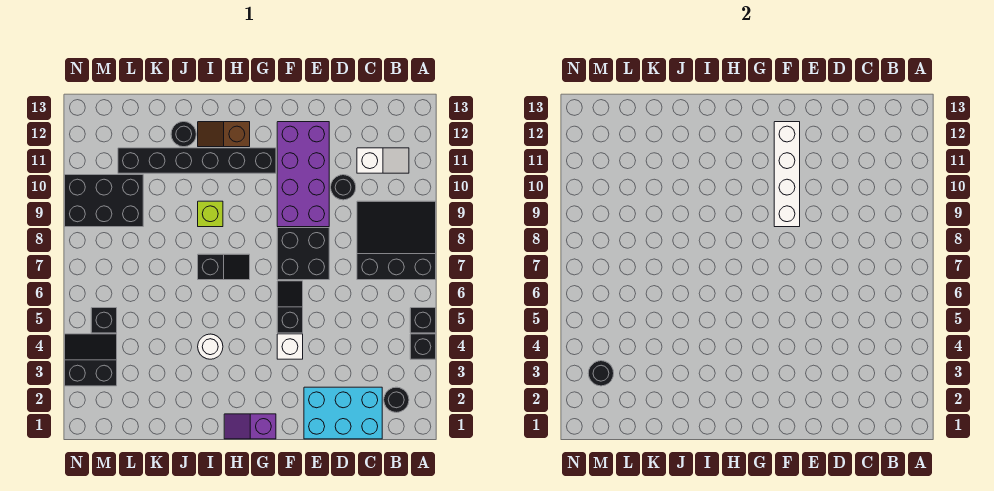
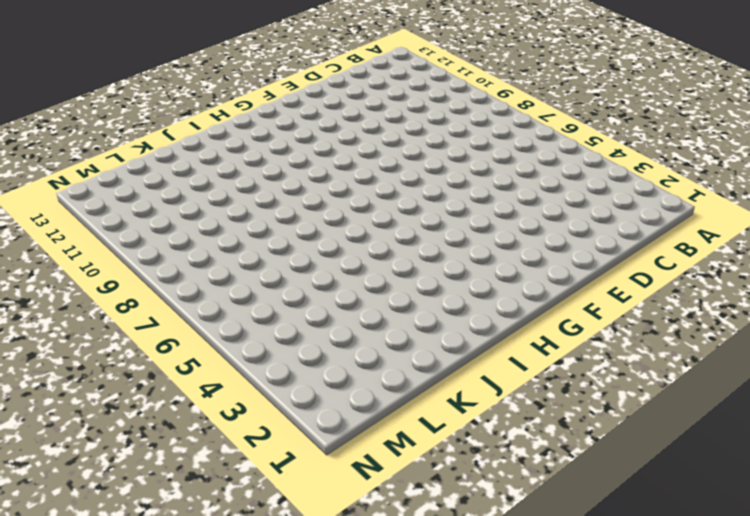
none -> black brick A4 level 1
none -> black brick A5 level 1
none -> black slope A7:C9 level 1 top 7

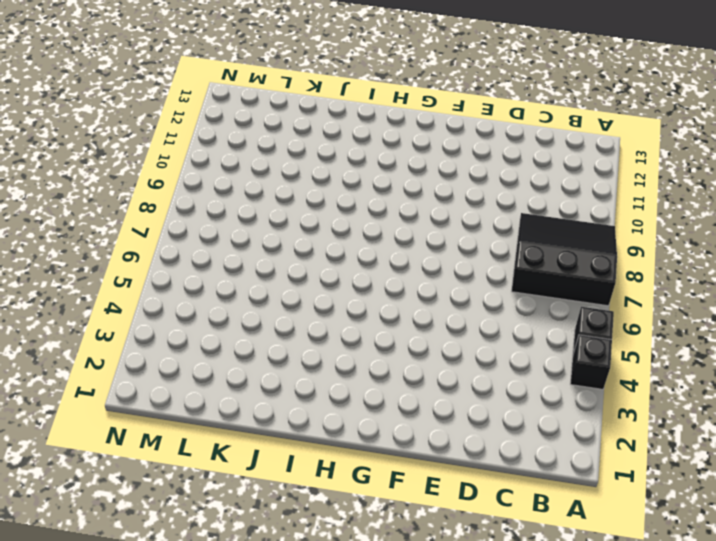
none -> black round brick B2 level 1
none -> white slope B11:C11 level 1 top C
none -> cyan brick C1:E2 level 1

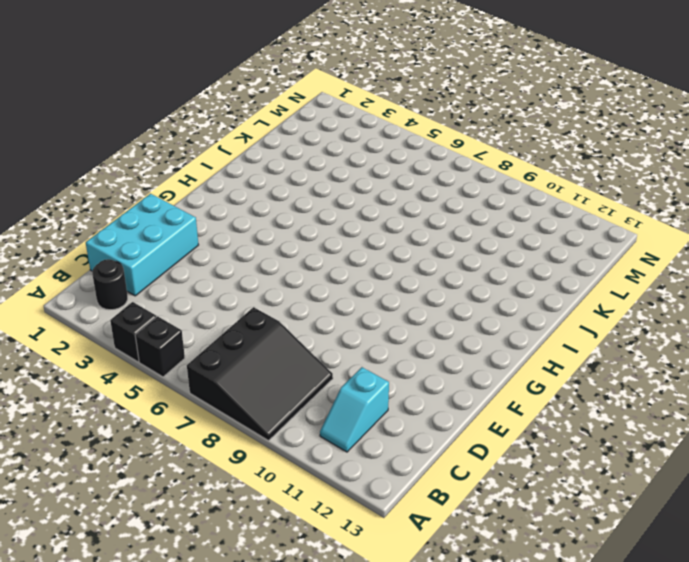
cyan slope B11:C11 level 1 top C -> white slope B11:C11 level 1 top C
none -> black round brick D10 level 1
none -> black brick E7:F8 level 1
none -> purple brick E9:F12 level 1

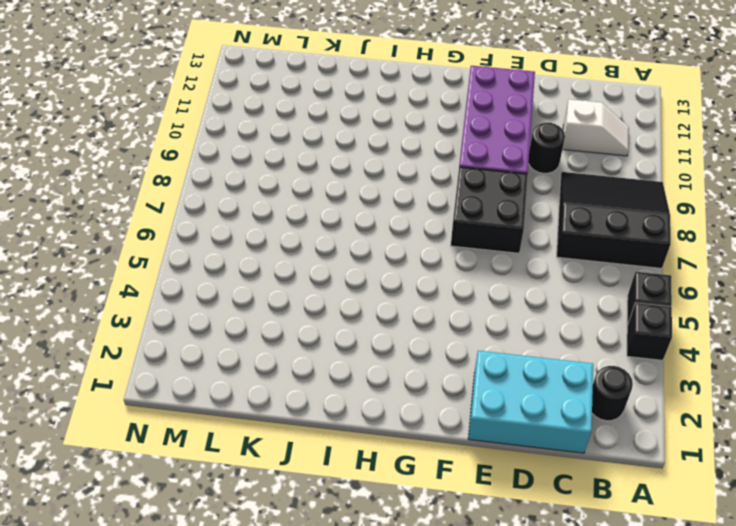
none -> white brick F4 level 1
none -> black slope F5:F6 level 1 top 5
none -> purple slope G1:H1 level 1 top G

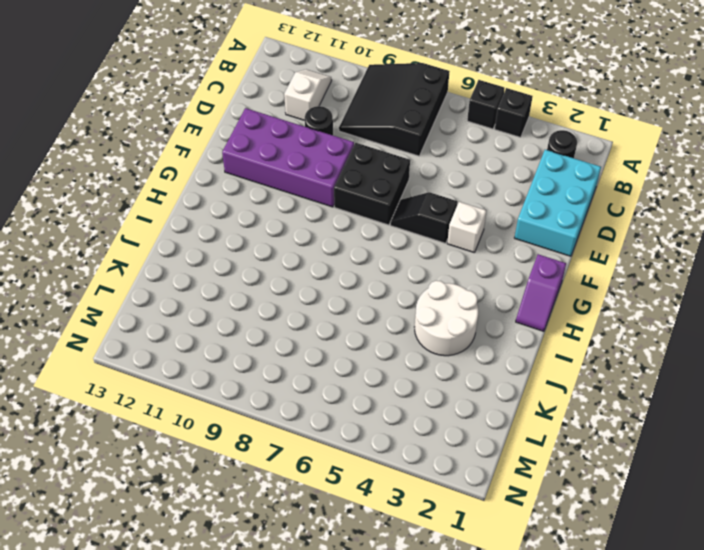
white round brick I3:J4 level 1 -> white round brick I4 level 1
none -> black brick G11:L11 level 1
none -> black slope H7:I7 level 1 top I
none -> brown slope H12:I12 level 1 top H

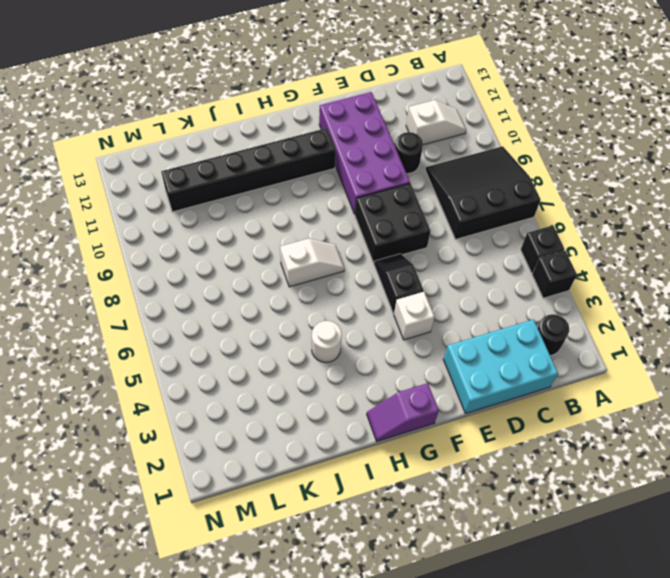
white slope H7:I7 level 1 top I -> black slope H7:I7 level 1 top I
none -> brown slope H12:I12 level 1 top H
none -> lime brick I9 level 1
none -> black round brick J12 level 1

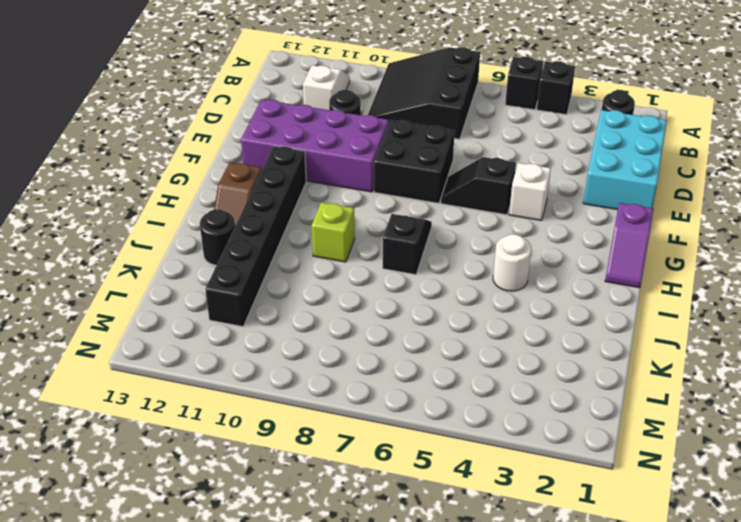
none -> black brick L9:N10 level 1
none -> black slope M3:N4 level 1 top 3
none -> black brick M5 level 1

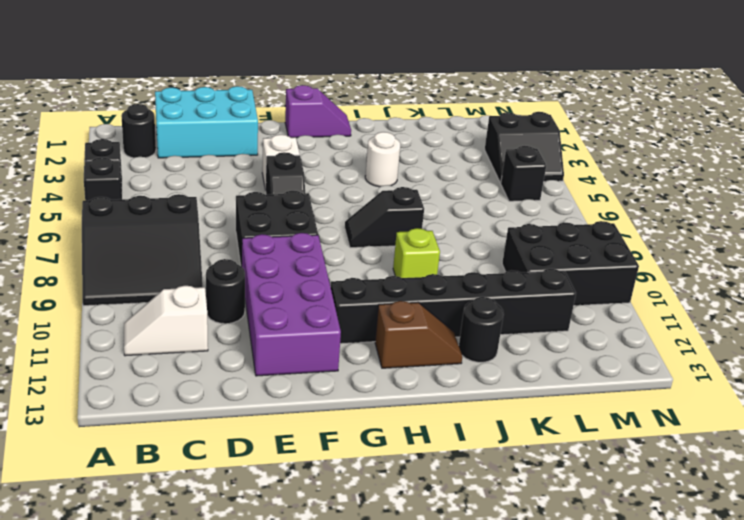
none -> white brick F9:F12 level 2
none -> black round brick M3 level 2

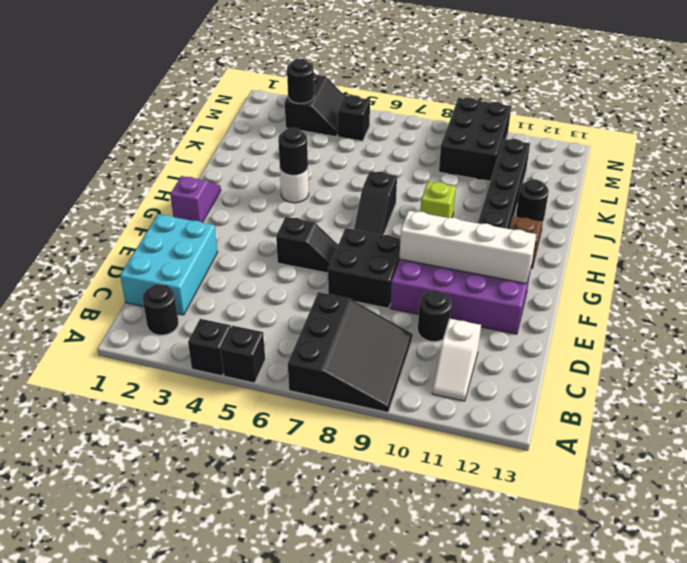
black round brick I4 level 2 -> none
none -> white brick F4 level 1

